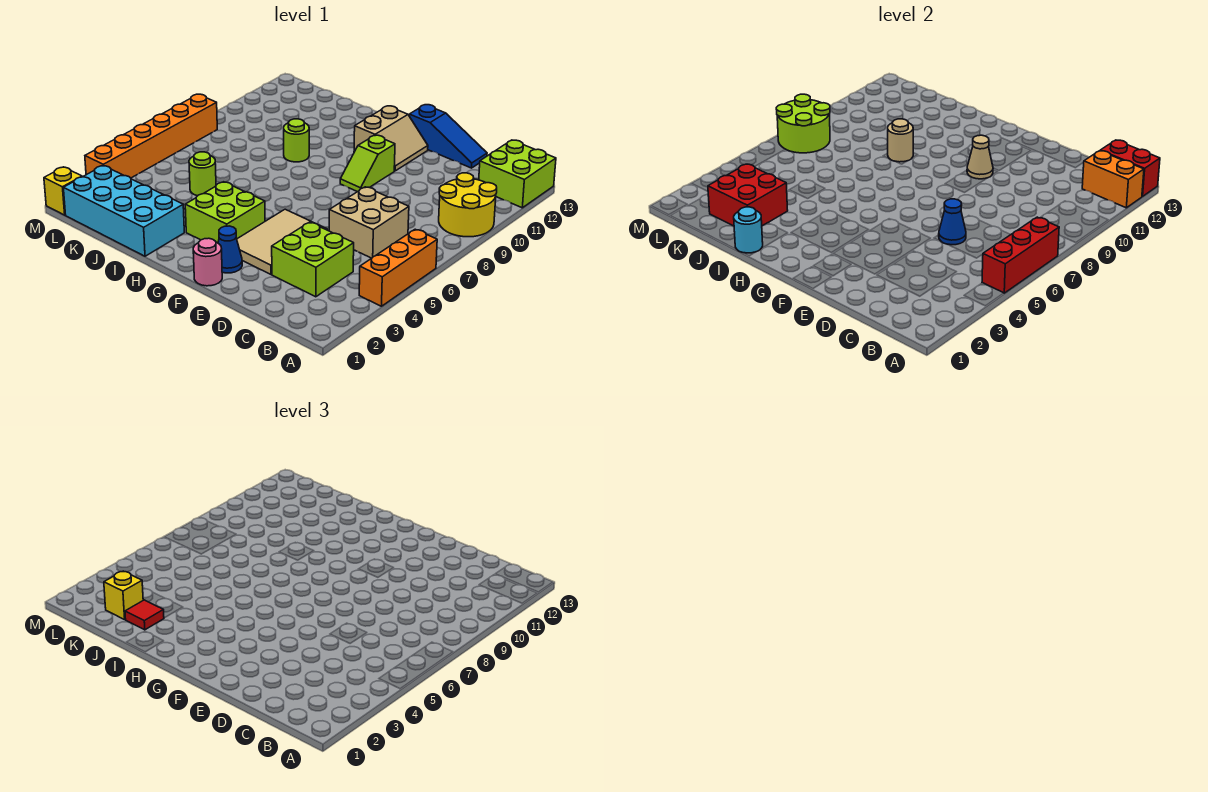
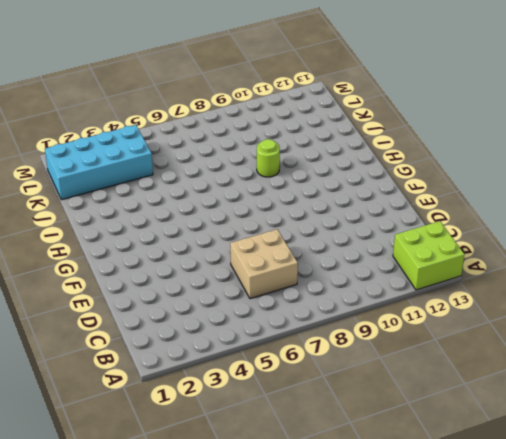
cyan brick K1:L4 level 1 -> cyan brick I1:L2 level 1
none -> orange brick A4:A6 level 1
none -> yellow round brick A9:B10 level 1
none -> lime brick C3:D4 level 1

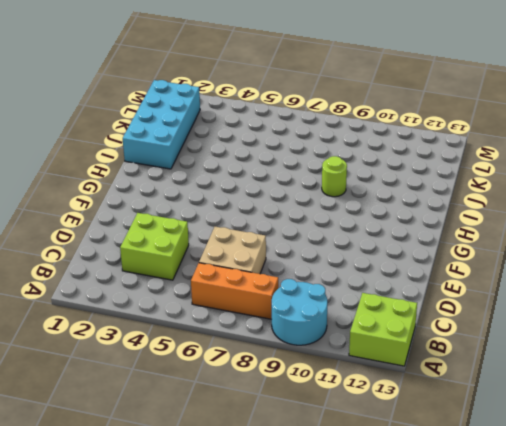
cyan round brick A9:B10 level 1 -> yellow round brick A9:B10 level 1
orange brick B6:B8 level 1 -> orange brick A4:A6 level 1
none -> blue slope D13:F13 level 1 top F
none -> tan tile E3:F5 level 1
none -> pink round brick F1 level 1

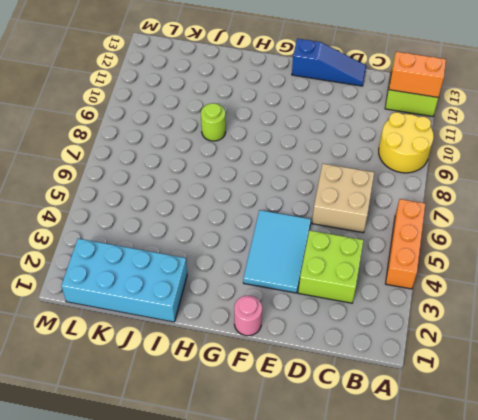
cyan tile E3:F5 level 1 -> tan tile E3:F5 level 1
none -> blue cone F2 level 1
none -> lime slope F9:F10 level 1 top 10
none -> tan slope F11:G12 level 1 top G

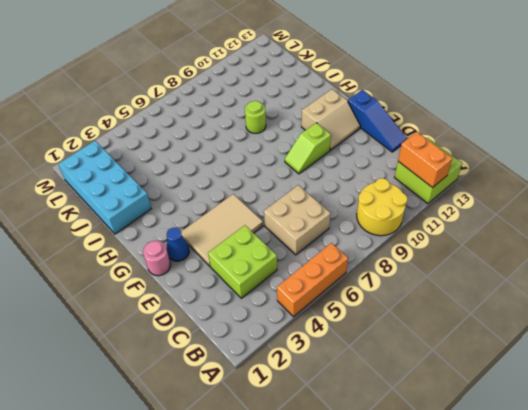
none -> lime brick G3:H4 level 1
none -> lime round brick J5 level 1
none -> yellow brick M1 level 1

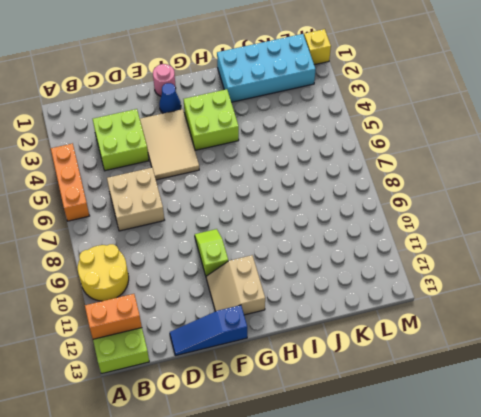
none -> lime round brick I9 level 1
none -> lime round brick J5 level 1
none -> orange brick M3:M8 level 1

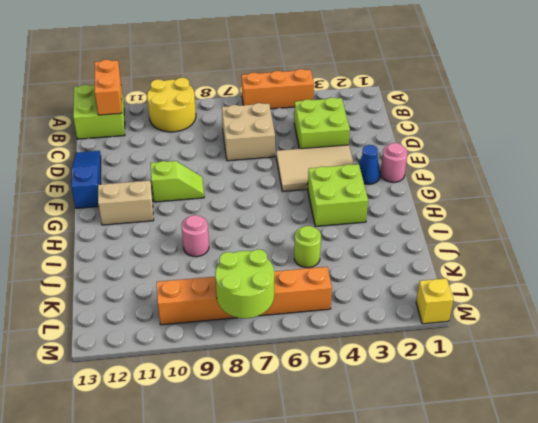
pink round brick I9 level 1 -> lime round brick I9 level 1
orange brick L5:L10 level 1 -> orange brick M3:M8 level 1
none -> cyan brick I1:L2 level 1
none -> red brick A5:A7 level 2
none -> red brick A13:B13 level 2

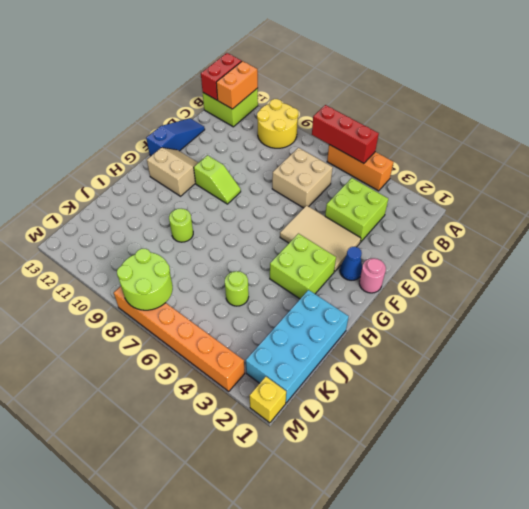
none -> blue cone D6 level 2
none -> tan cone F10 level 2
none -> cyan round brick I1 level 2

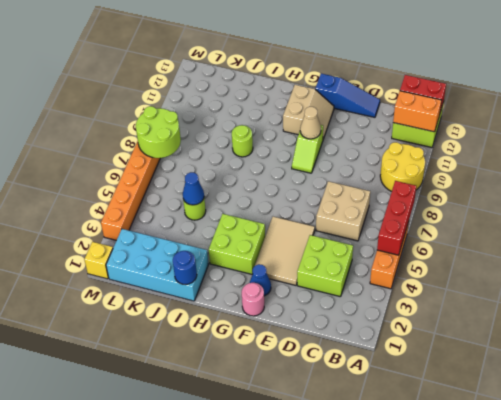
blue round brick I1 level 2 -> cyan round brick I1 level 2
blue cone J5 level 2 -> blue cone D6 level 2
none -> tan round brick I9 level 2
none -> red brick J2:K3 level 2
none -> red tile J2 level 3

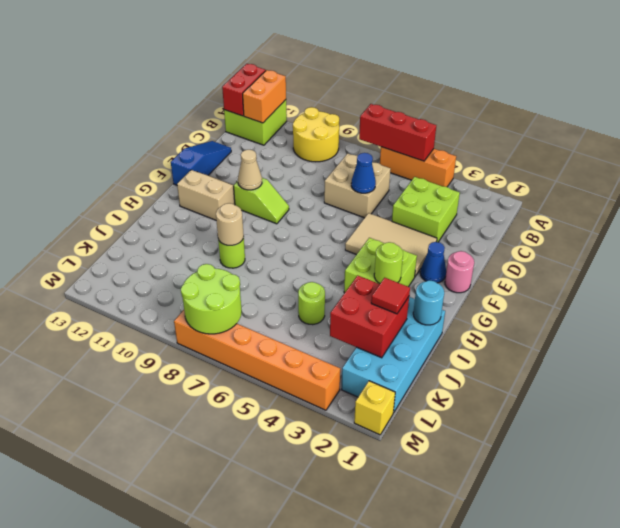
lime round brick H3 level 2 -> none
none -> yellow brick K2 level 3

